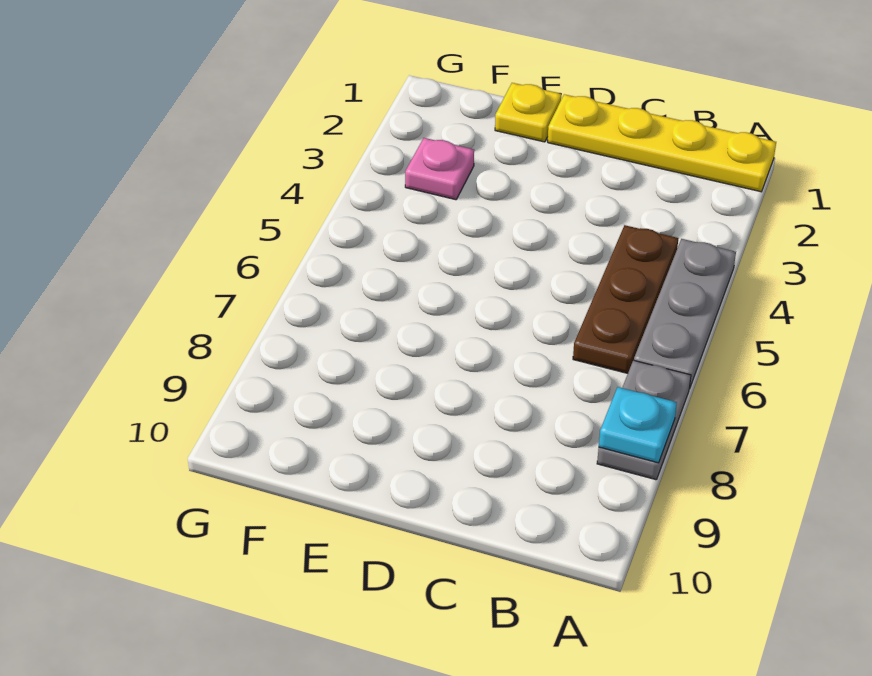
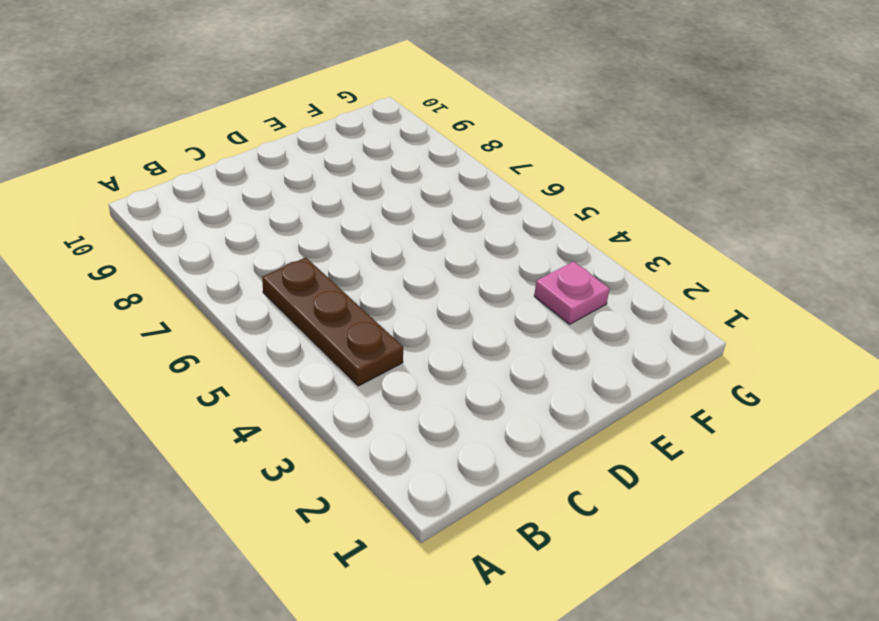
none -> yellow plate A1:D1 level 1
none -> grey plate A4:A6 level 1

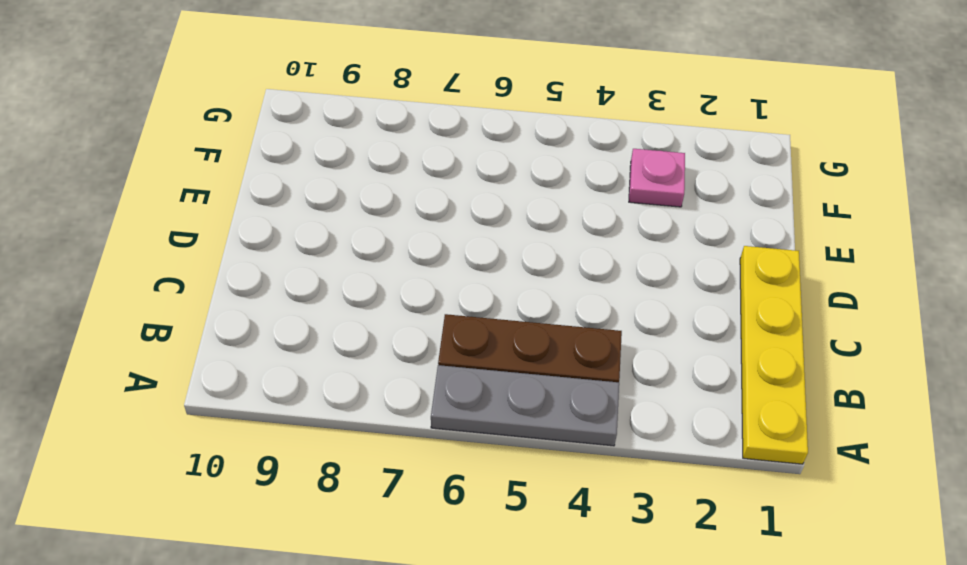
none -> grey plate A7:A8 level 1
none -> yellow plate E1 level 1

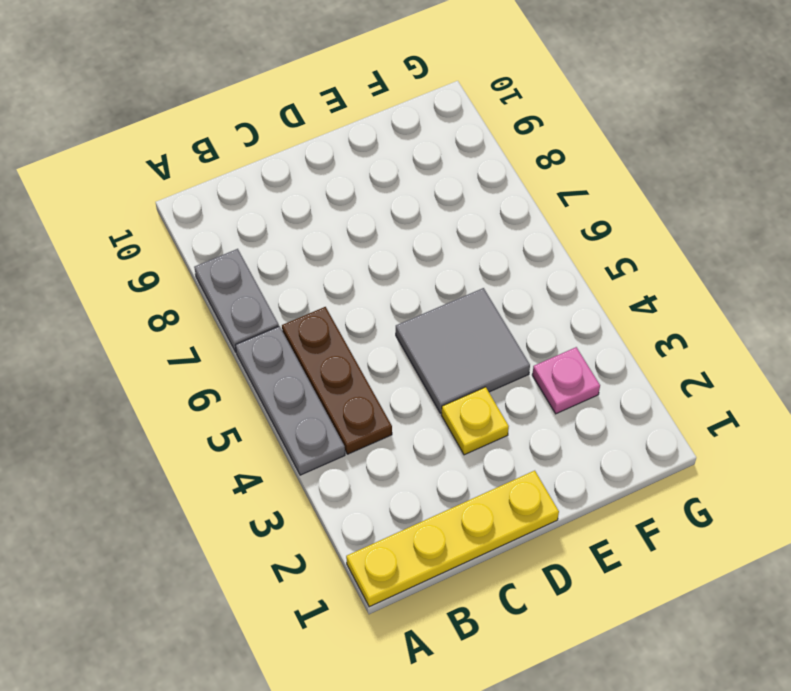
yellow plate D3 level 1 -> yellow plate E1 level 1
grey tile D4:E5 level 1 -> none
none -> cyan plate A8 level 2

